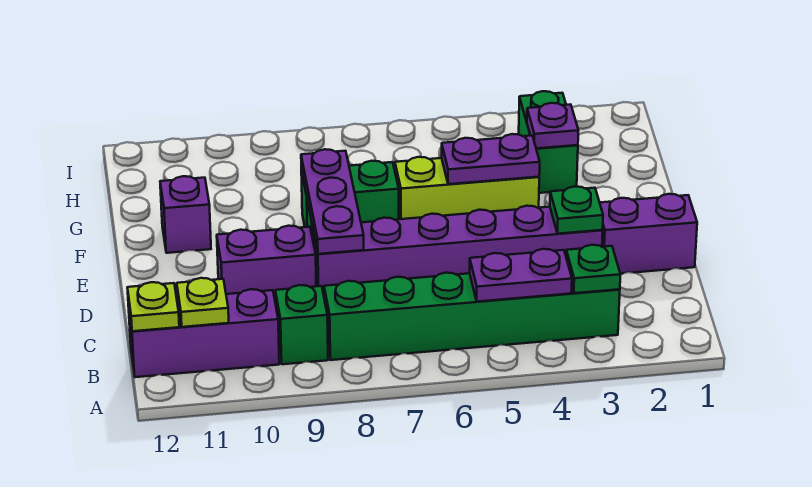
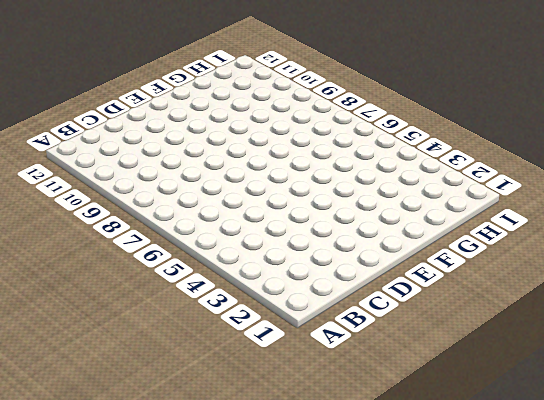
none -> green brick B3:B8 level 1
none -> green brick B9 level 1
none -> purple brick B10:B12 level 1

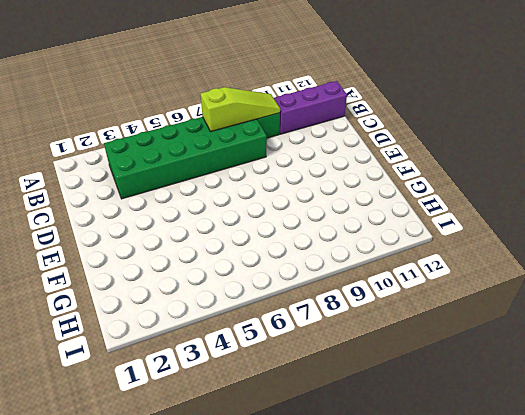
green brick B3:C8 level 1 -> green brick B3:B8 level 1
lime slope B7:B9 level 2 top 7 -> none
none -> purple brick D1:D2 level 1
none -> purple brick D3:D8 level 1
none -> purple brick D9:D10 level 1

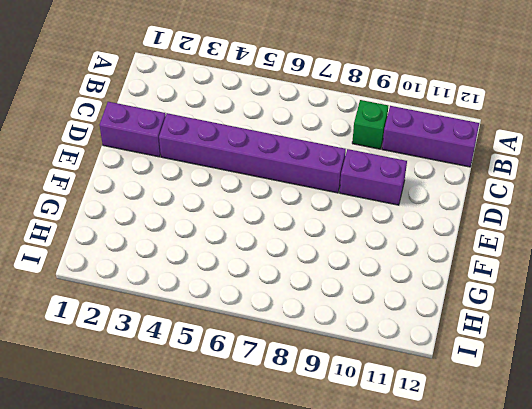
none -> green brick B3:B8 level 1
none -> lime brick F4:F6 level 1
none -> green brick F7:F8 level 1

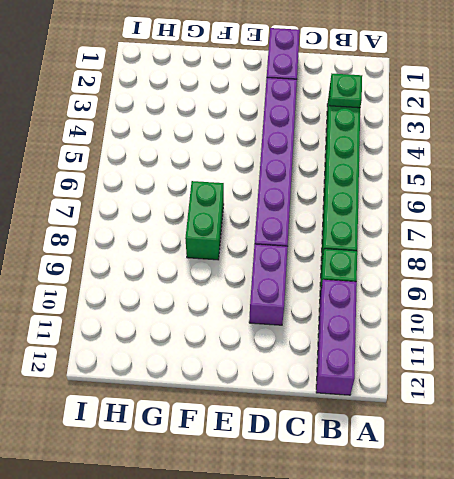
none -> lime brick F4:F6 level 1
none -> purple brick F11 level 1
none -> green brick G3:H3 level 1

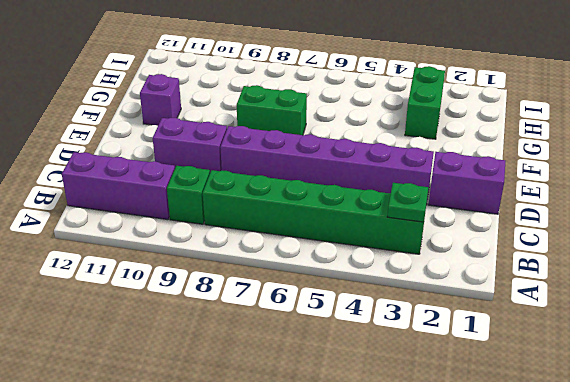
none -> lime brick F4:F6 level 1
none -> purple plate B4:B5 level 2
none -> lime plate B11 level 2

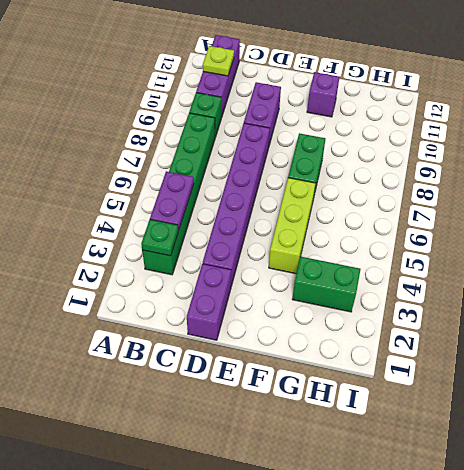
none -> lime plate B12 level 2
none -> green plate D3 level 2
none -> purple plate D8:F8 level 2

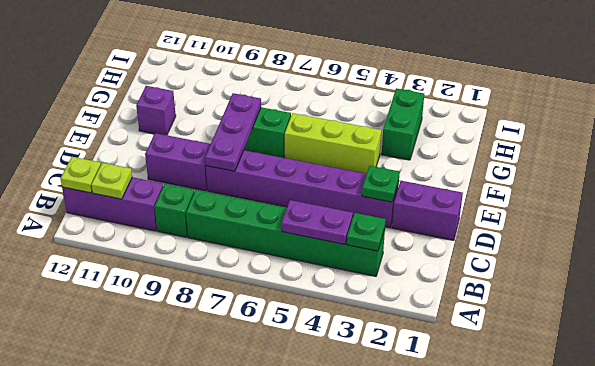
none -> purple plate F4:F5 level 2
none -> purple plate G3 level 2

